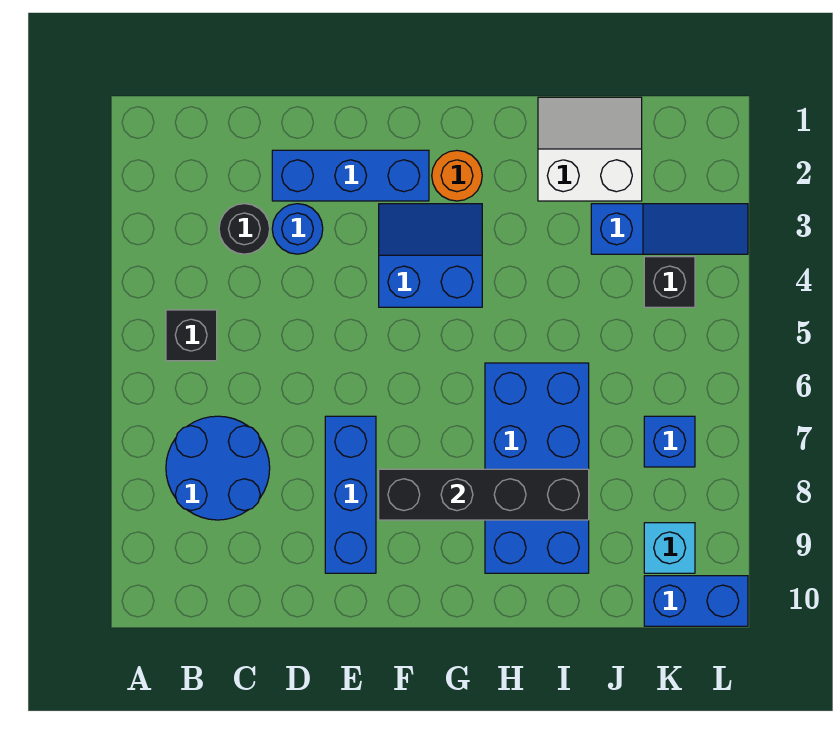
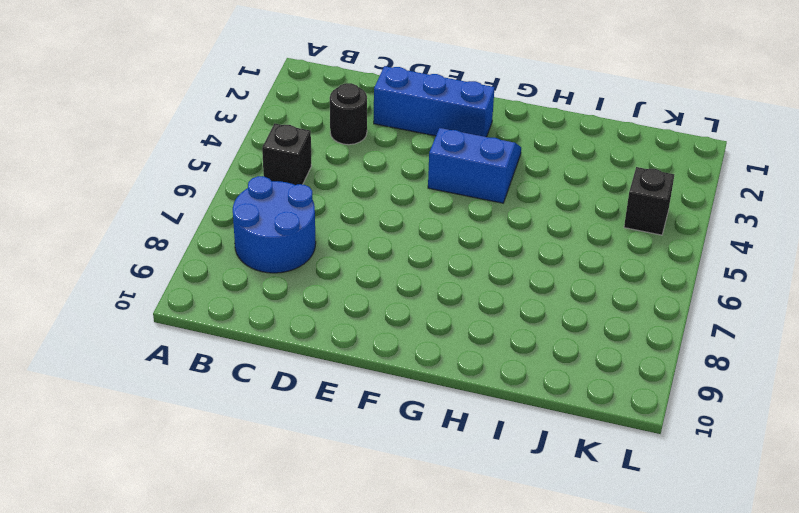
none -> blue round brick D3 level 1
none -> blue brick E7:E9 level 1
none -> orange round brick G2 level 1

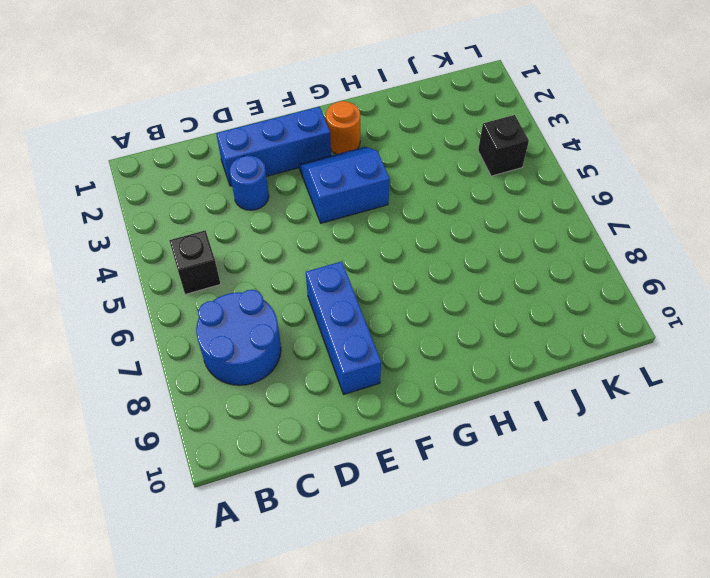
none -> black round brick C3 level 1
none -> blue brick H6:I9 level 1
none -> white slope I1:J2 level 1 top 2

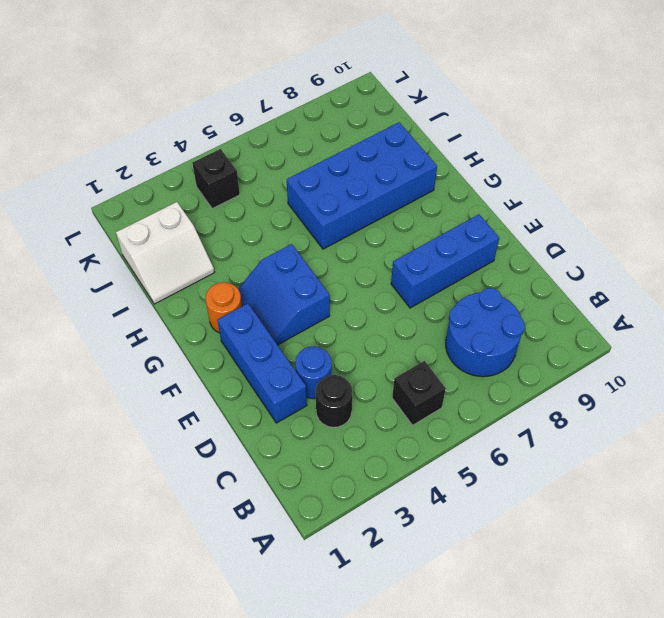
white slope I1:J2 level 1 top J -> white slope I1:J2 level 1 top 2
none -> blue slope J3:L3 level 1 top J
none -> blue brick K7 level 1
none -> cyan brick K9 level 1

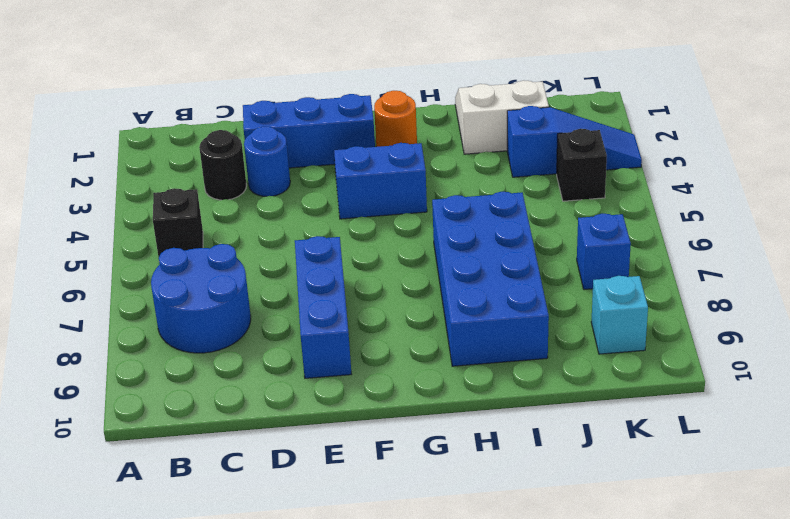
none -> blue brick K10:L10 level 1
none -> black brick F8:I8 level 2

